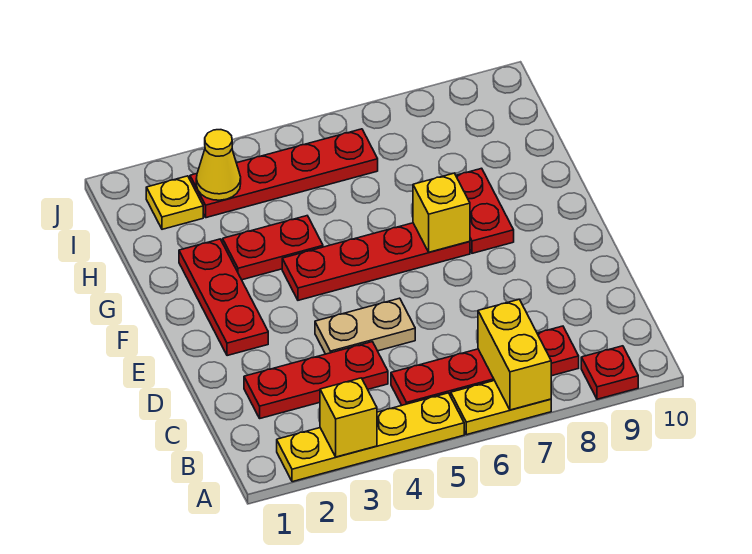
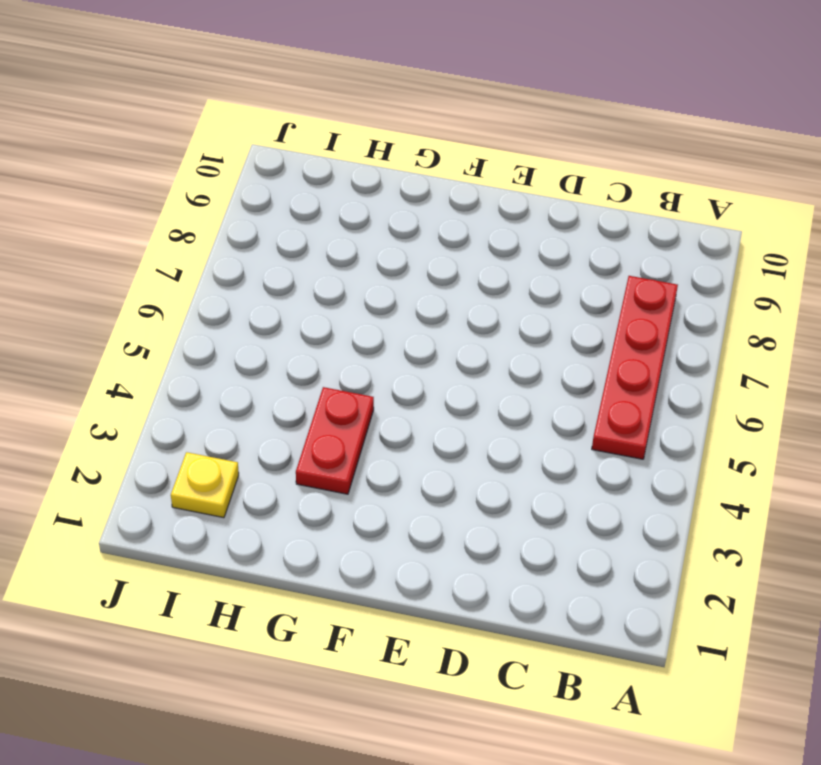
none -> yellow plate A2:A5 level 1
none -> yellow plate A6:A7 level 1
none -> red plate A9 level 1

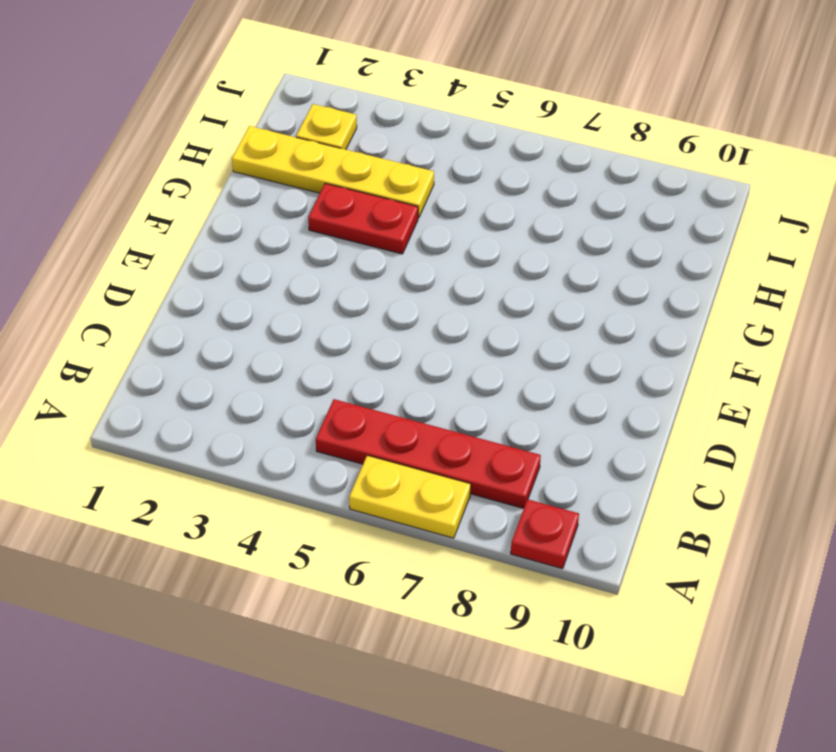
yellow plate H1:H4 level 1 -> yellow plate A2:A5 level 1
none -> red plate C2:C4 level 1
none -> tan plate D4:D5 level 1
none -> red plate E2:G2 level 1

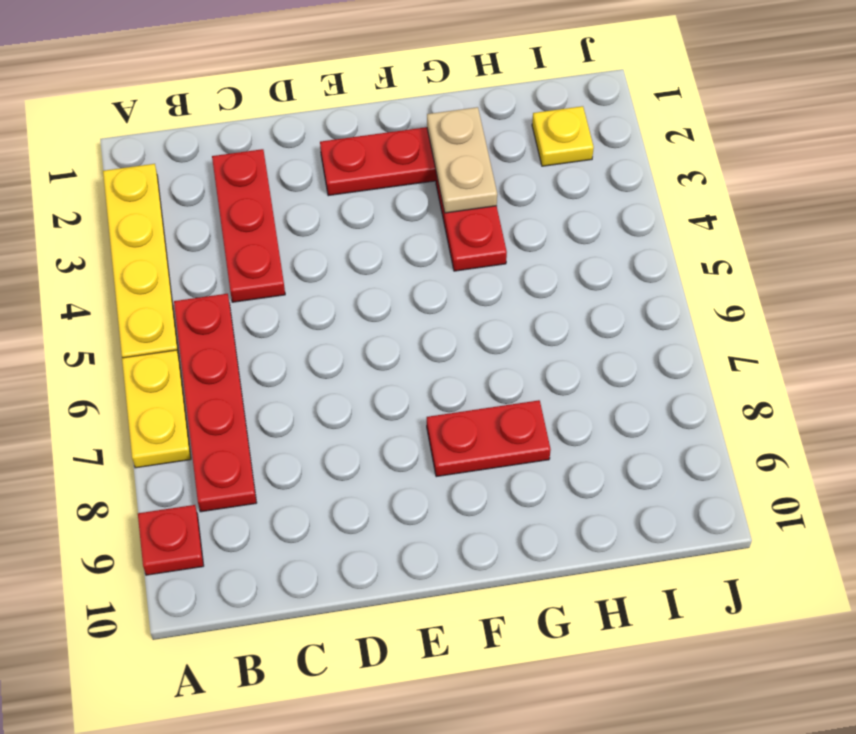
tan plate G2:G3 level 2 -> tan plate D4:D5 level 1
none -> red plate F4:F7 level 1
none -> red plate I3:I6 level 1
none -> yellow brick A3 level 2

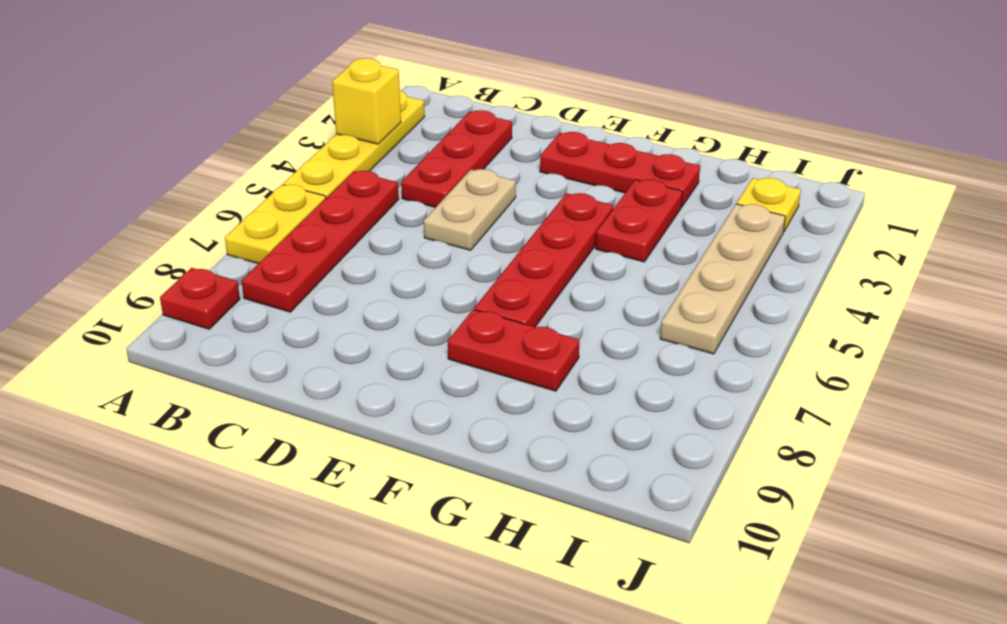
tan plate I3:I6 level 1 -> red plate I3:I6 level 1
none -> yellow brick A7:B7 level 2
none -> yellow brick F7 level 2
none -> yellow cone I3 level 2

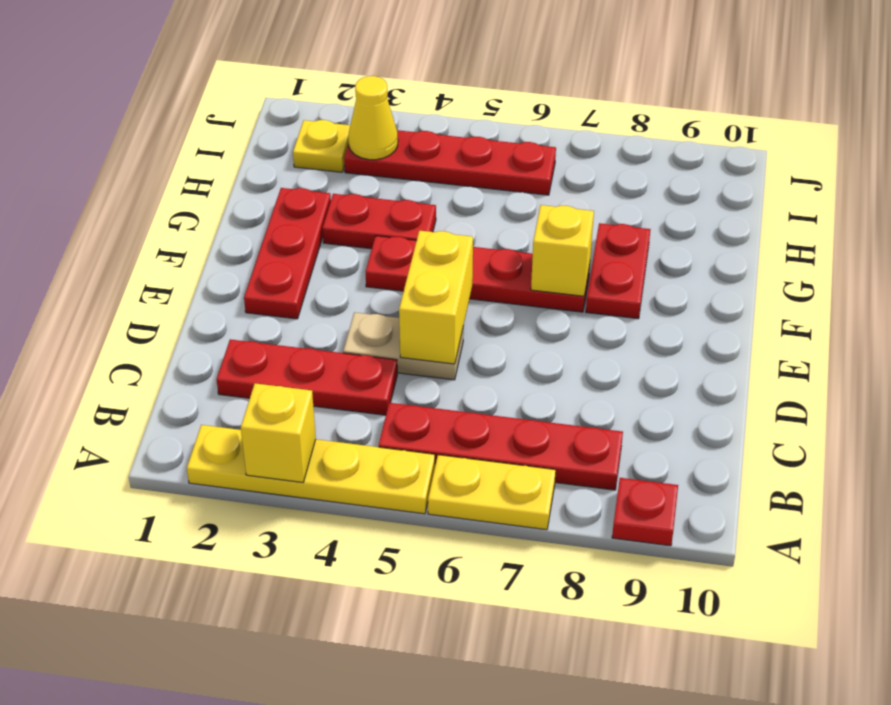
yellow brick D5:E5 level 2 -> yellow brick A7:B7 level 2

